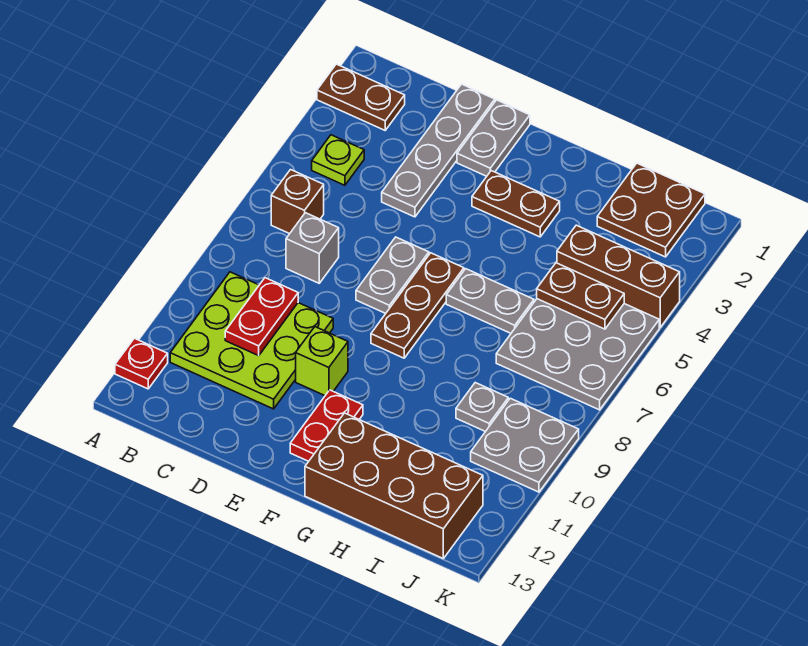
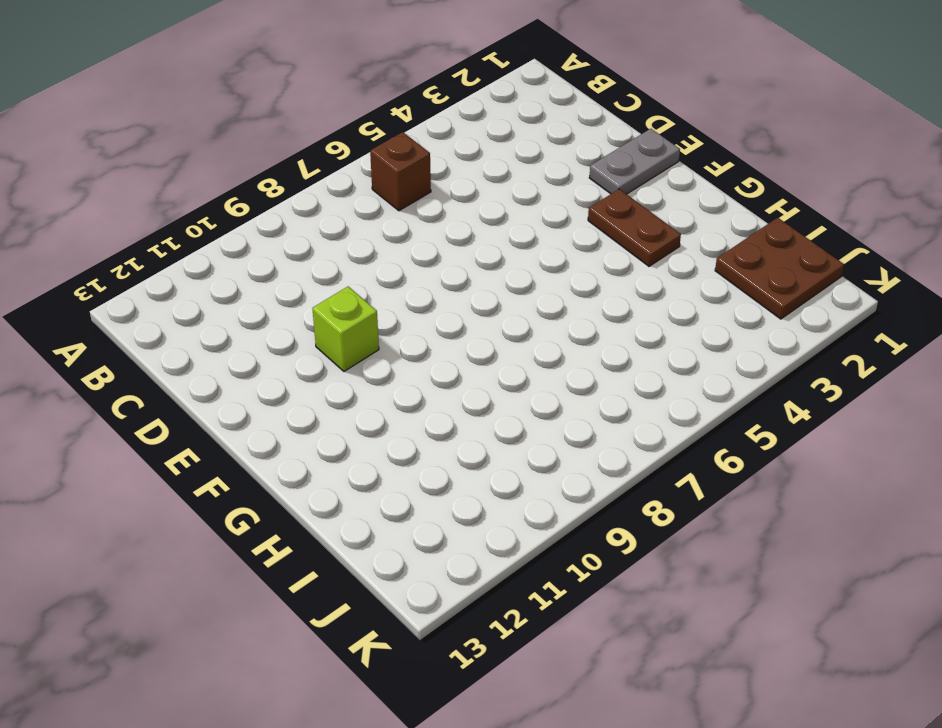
none -> brown plate A2:B2 level 1
none -> red plate A12 level 1
none -> lime plate B4 level 1

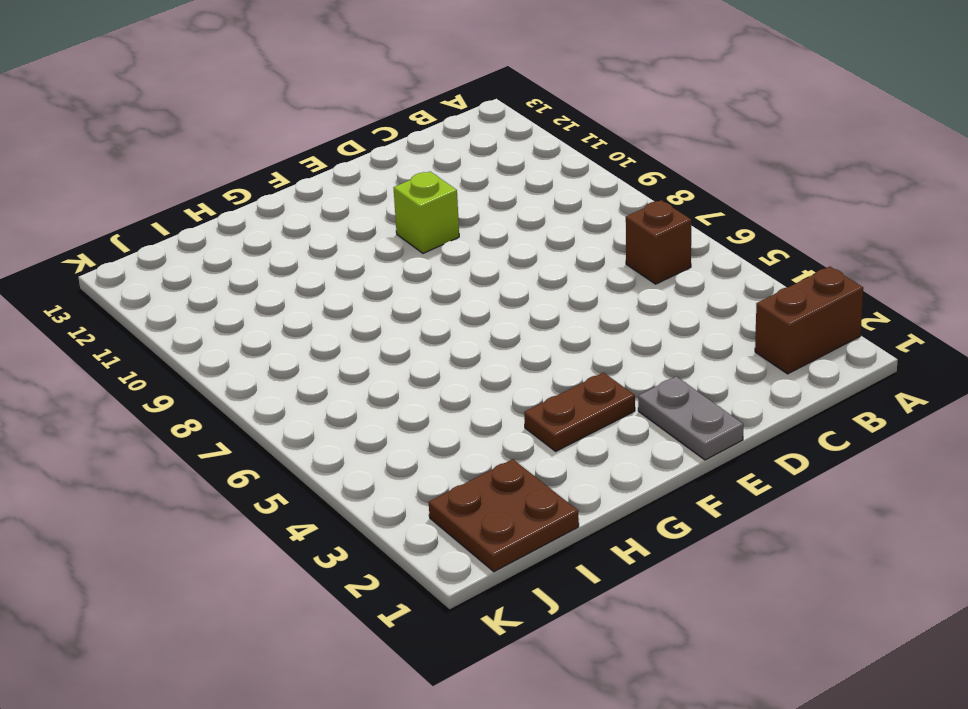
brown brick A2:B2 level 1 -> brown plate A2:B2 level 1
none -> red plate A12 level 1
none -> lime plate B4 level 1
none -> lime plate B9:D11 level 1

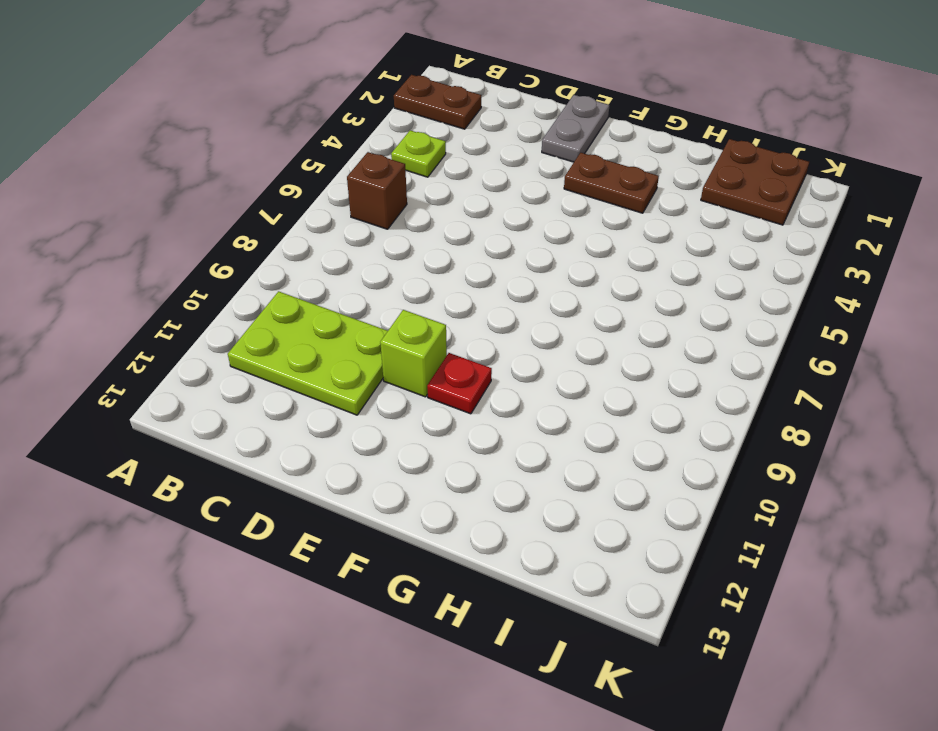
lime plate B10:D11 level 1 -> lime plate B9:D11 level 1
red plate F10 level 1 -> red plate A12 level 1
none -> grey brick C7 level 1
none -> grey plate D1:D4 level 1
none -> grey plate E6:E7 level 1

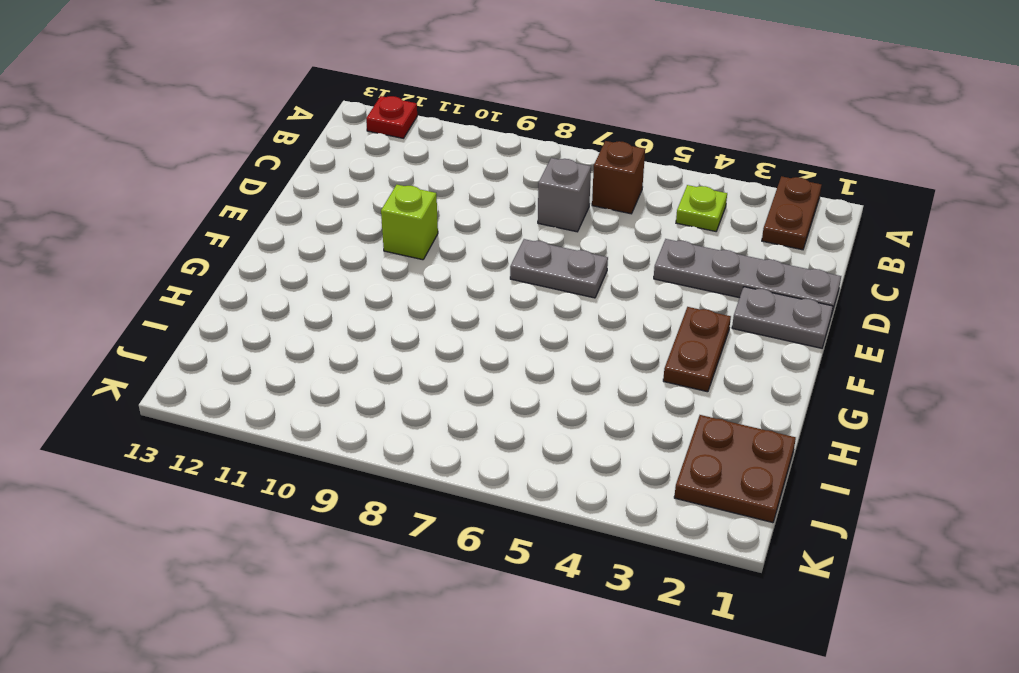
none -> lime plate B9:D11 level 1
none -> brown plate F6:F8 level 1
none -> red plate F11:F12 level 1

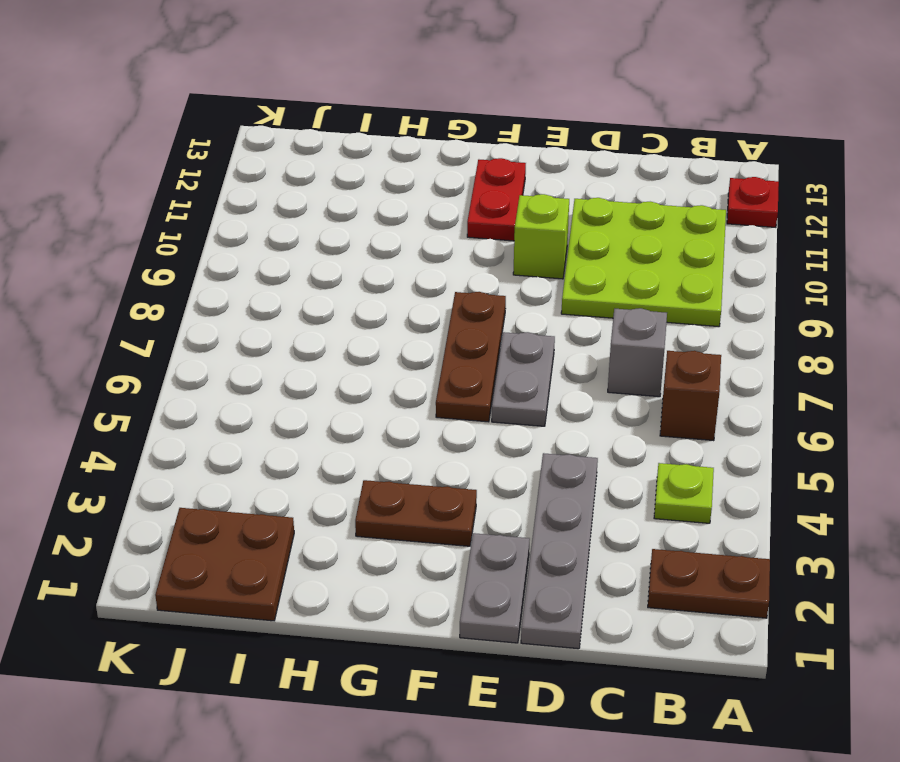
none -> grey plate G6:H6 level 1
none -> brown brick G12:J13 level 1
none -> brown brick I4:K4 level 1

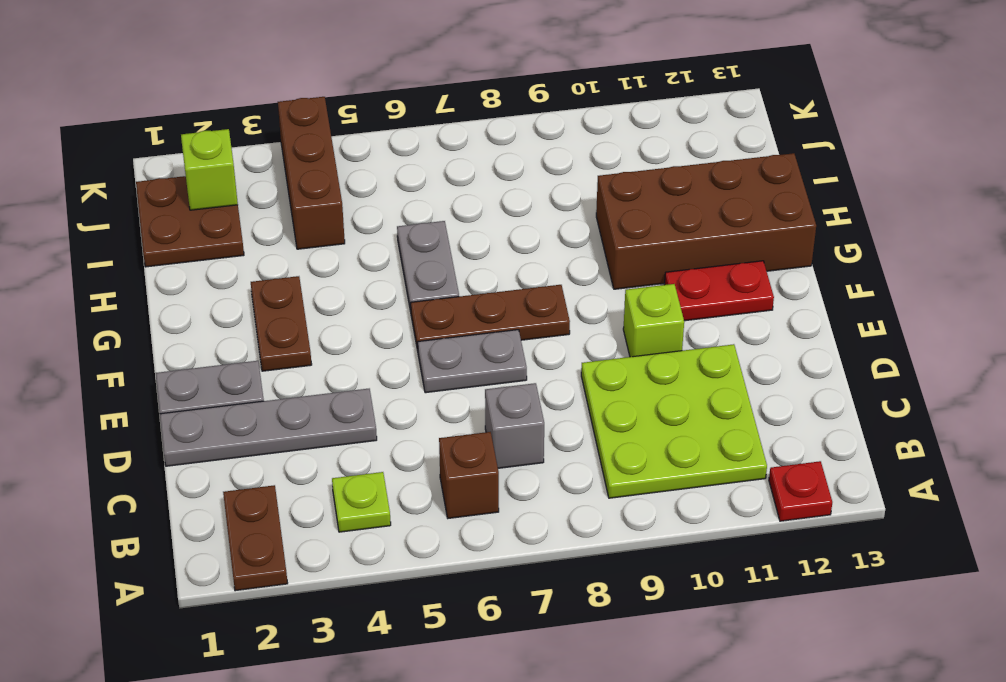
brown brick G10:H13 level 1 -> brown brick G12:J13 level 1
lime brick J2 level 2 -> none
none -> grey plate I5:K7 level 1
none -> grey plate I9 level 1
none -> grey plate J9:K10 level 1

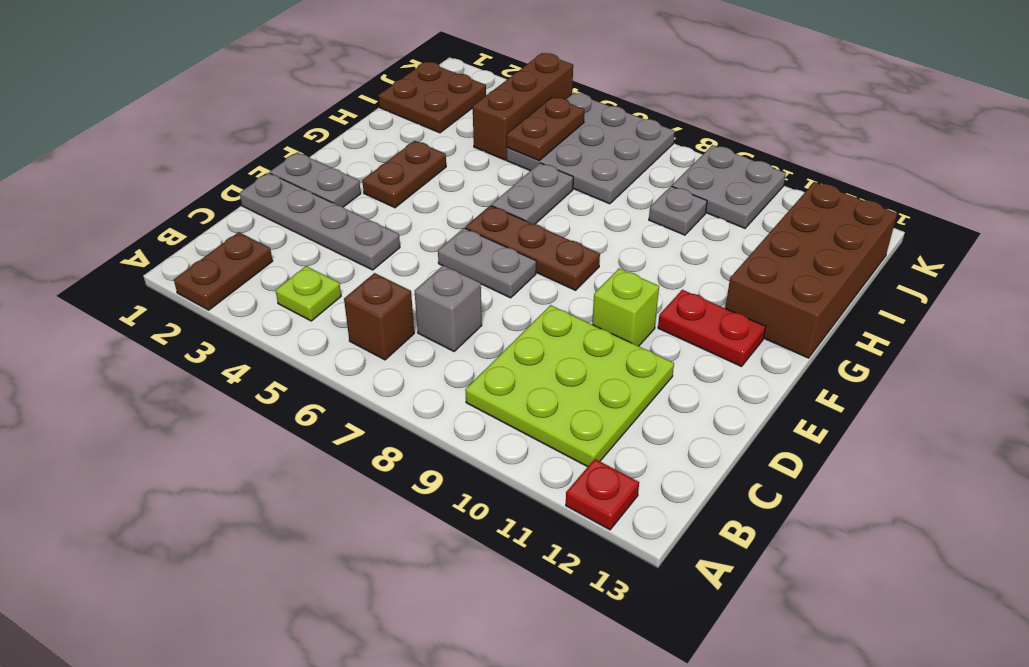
none -> red plate C9:C10 level 2

